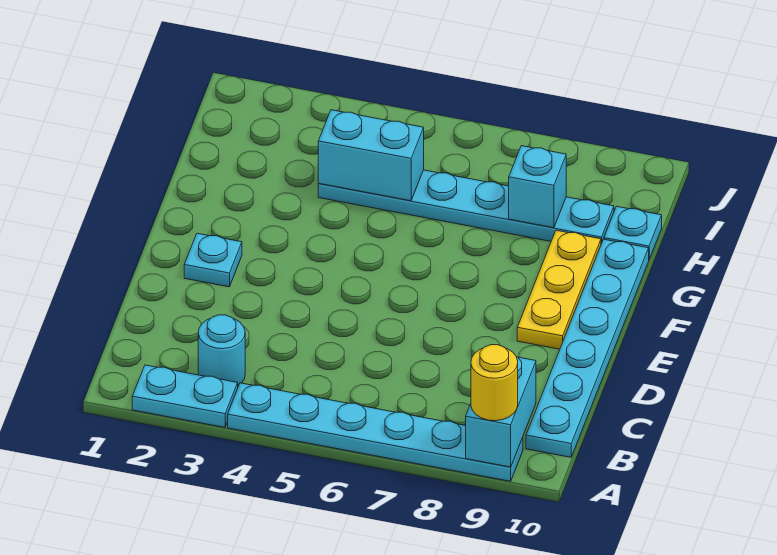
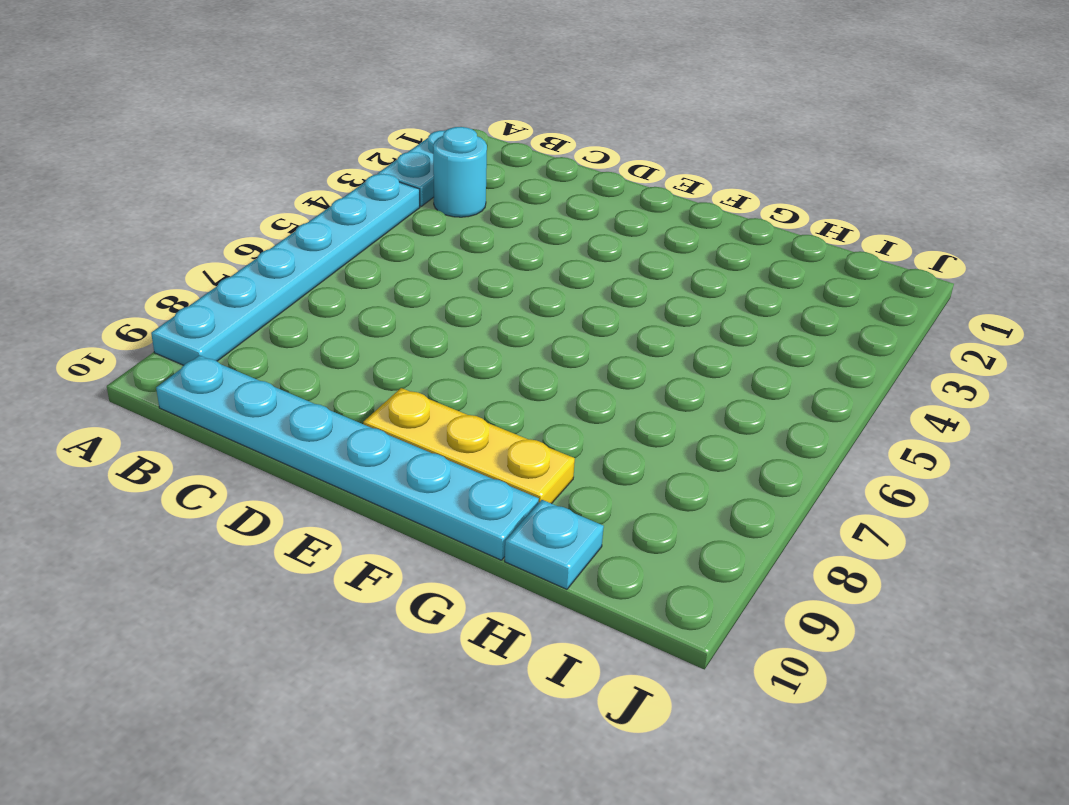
none -> cyan plate E2 level 1
none -> cyan plate H4:H9 level 1
none -> cyan brick A9:B9 level 2

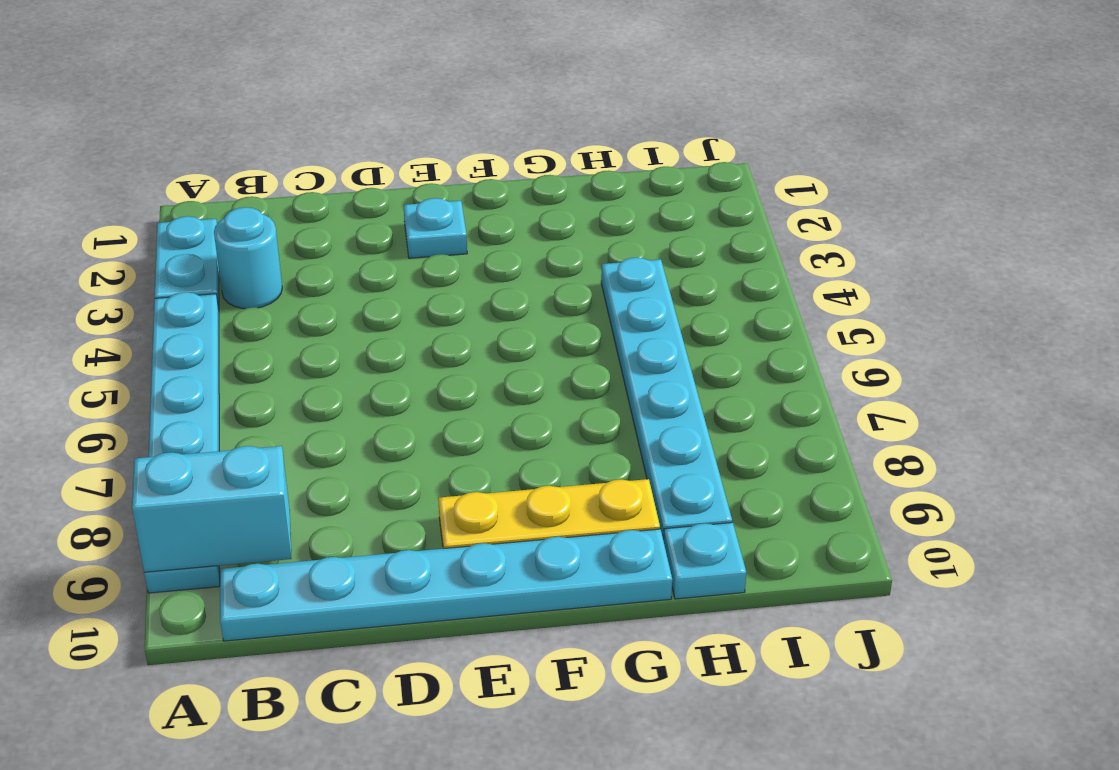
none -> cyan brick H4:H5 level 2
none -> cyan brick H8 level 2
none -> yellow round brick A9 level 3

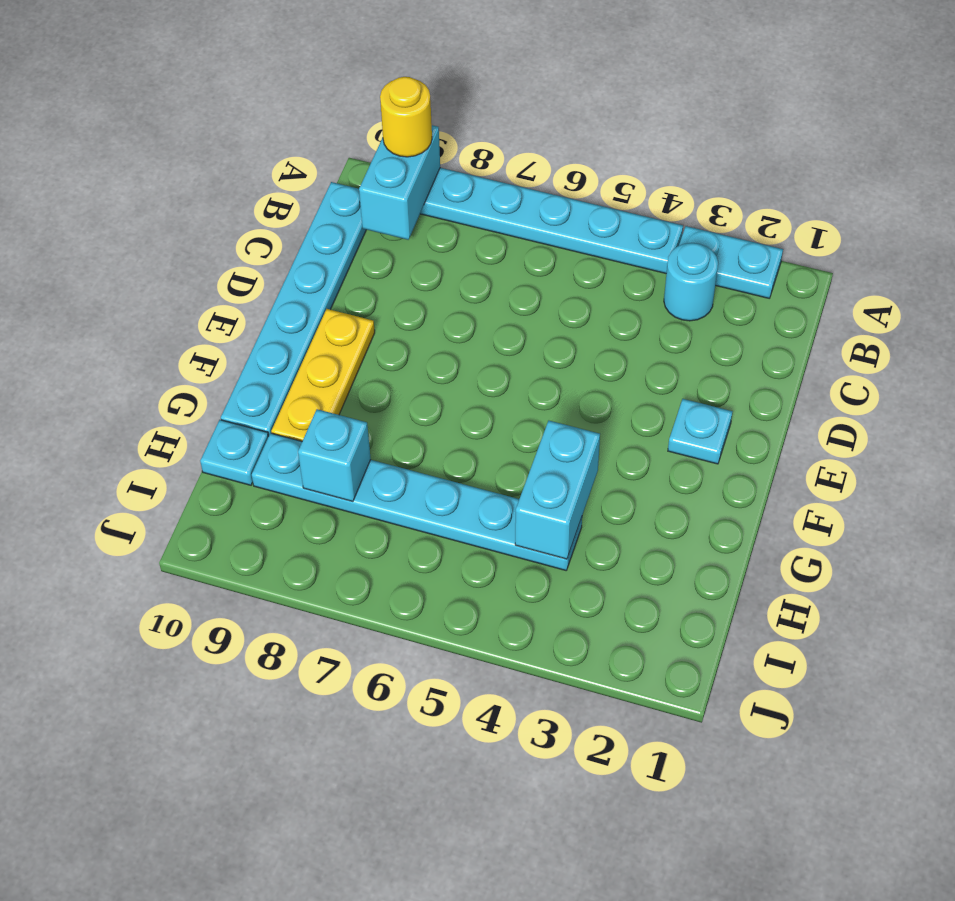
cyan brick G4:H4 level 2 -> cyan brick H4:H5 level 2

